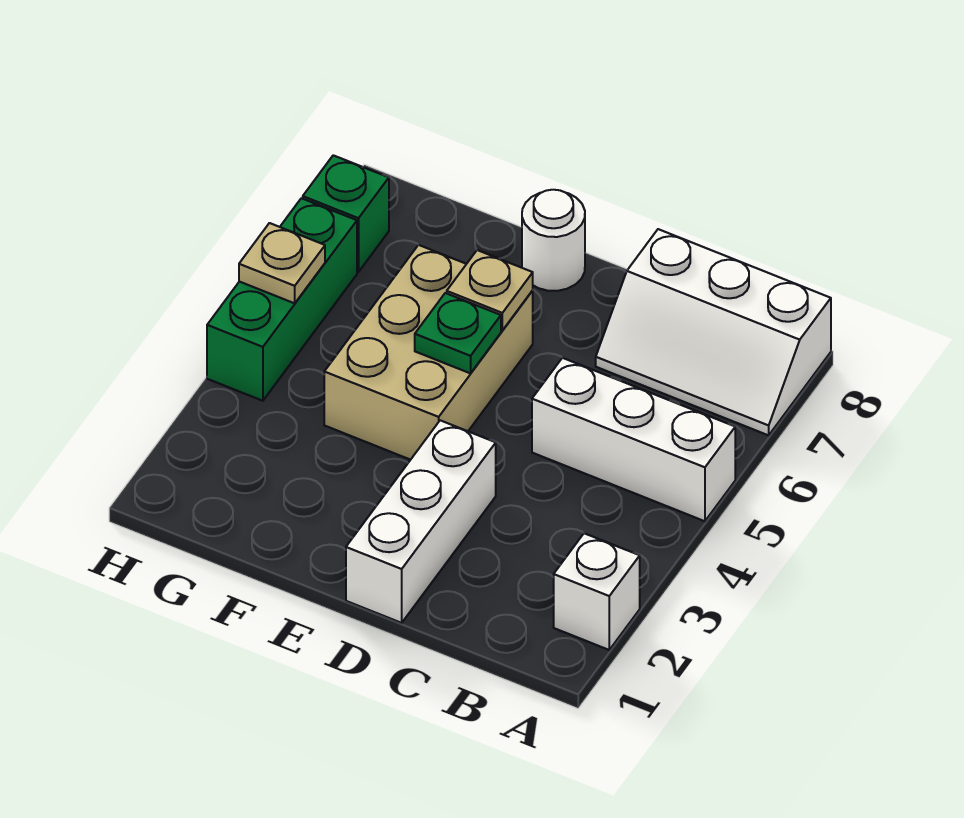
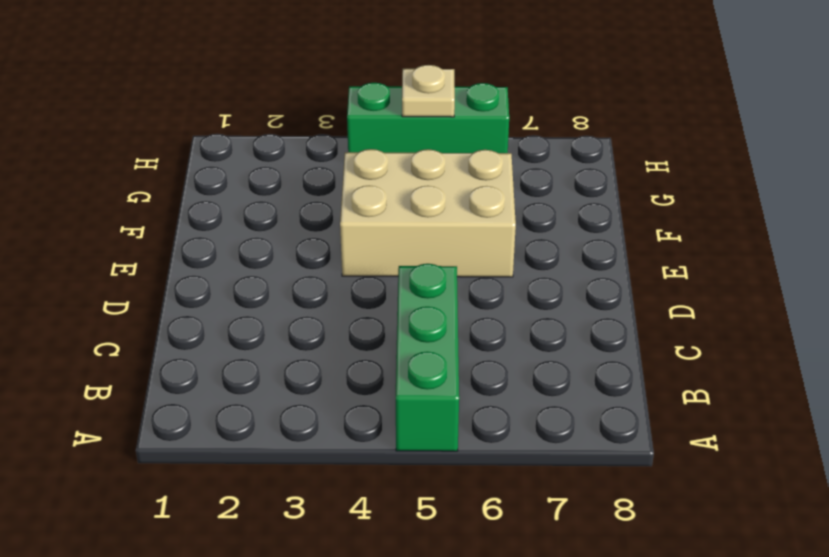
green brick A5:C5 level 1 -> white brick A5:C5 level 1
none -> white brick A2 level 1
none -> white slope A7:C8 level 1 top 8

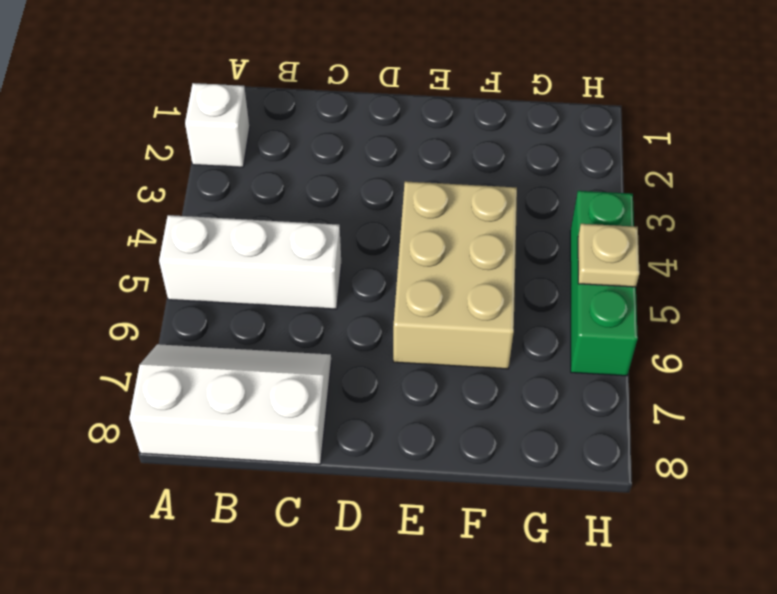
none -> white brick D1:D3 level 1
none -> white round brick E8 level 1

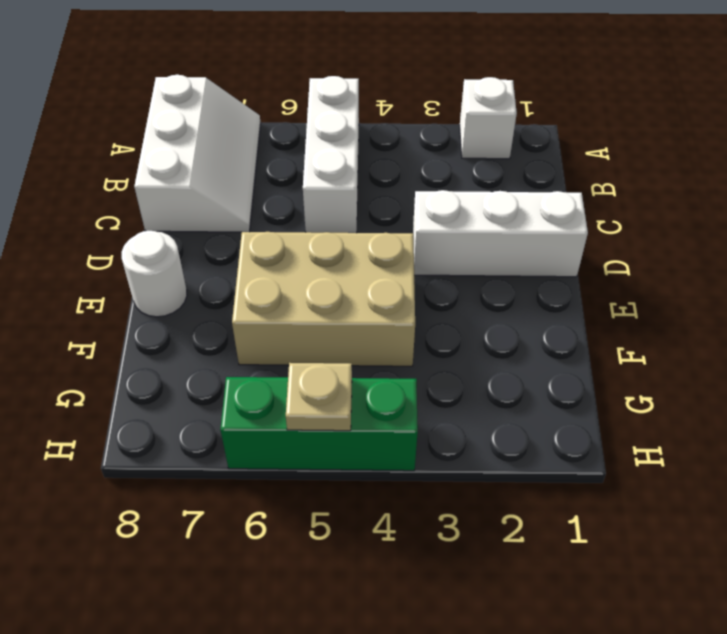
none -> green brick H7 level 1
none -> green plate E5 level 2

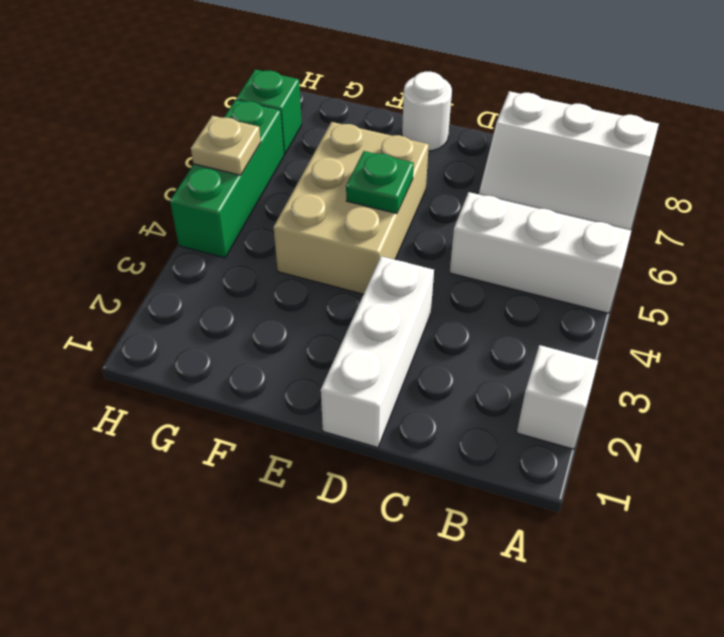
none -> tan plate E6 level 2

